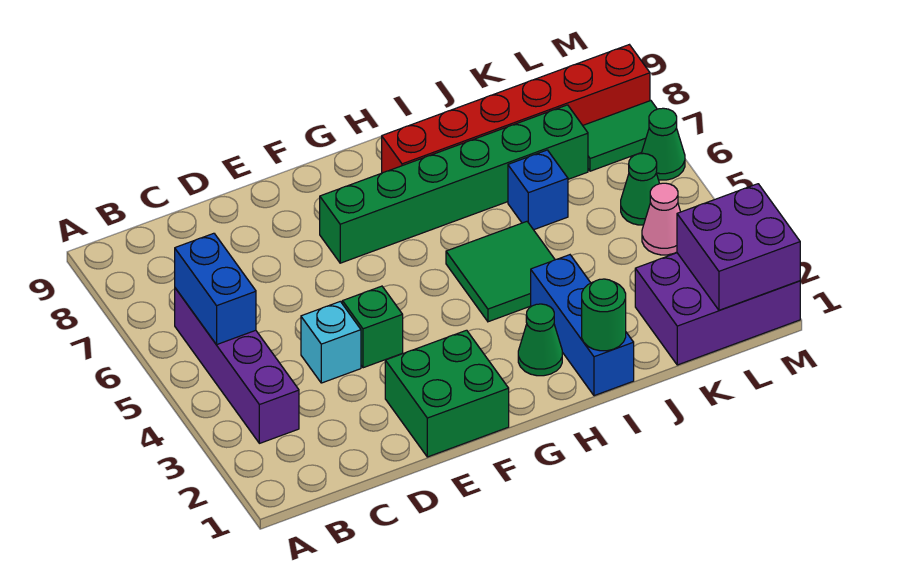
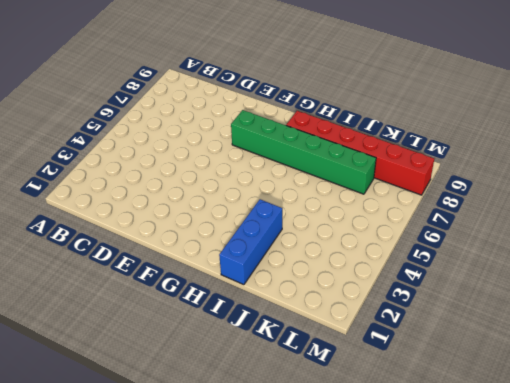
none -> purple brick B3:B6 level 1
none -> cyan brick D4 level 1
none -> green brick E1:F2 level 1

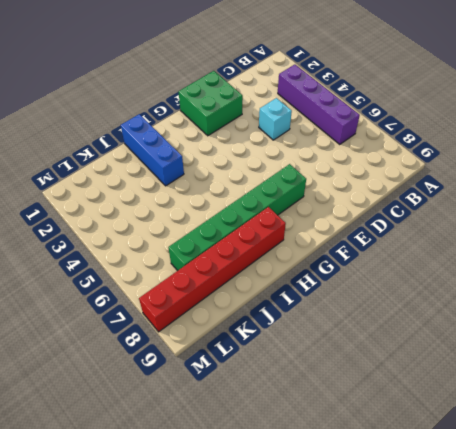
none -> green brick E4 level 1
none -> green cone H2 level 1
none -> green tile H4:I5 level 1

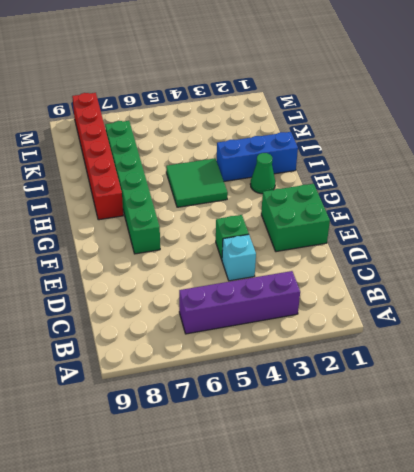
none -> blue brick J6 level 1
none -> purple brick K1:M2 level 1
none -> pink cone L4 level 1

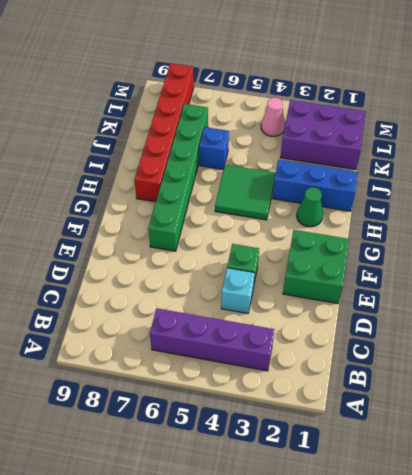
purple brick K1:L3 level 1 -> purple brick K1:M2 level 1
none -> green cone L5 level 1
none -> green tile L7:M7 level 1
none -> green cone M6 level 1

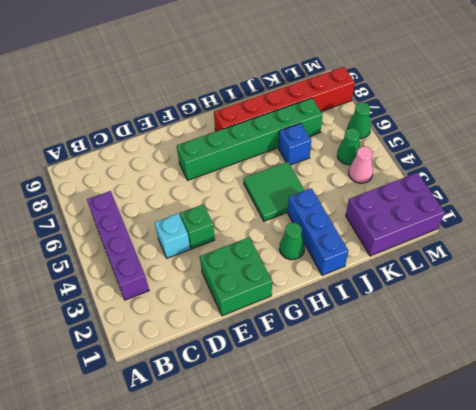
none -> green tile L7:M7 level 1
none -> blue brick B5:B6 level 2
none -> green round brick I1 level 2

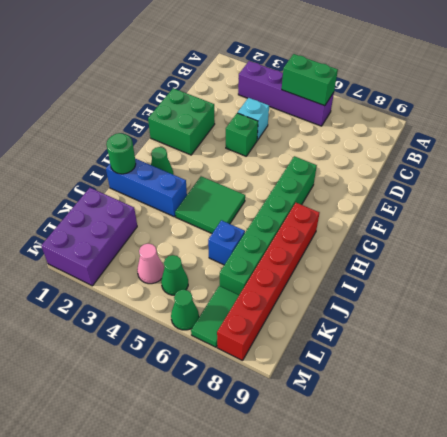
green brick B5:B6 level 2 -> blue brick B5:B6 level 2
none -> purple brick L1:M2 level 2

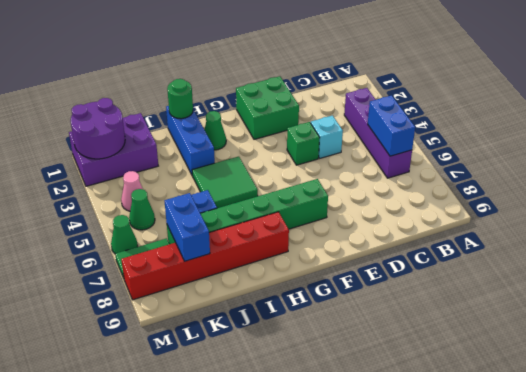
blue brick K7:K8 level 2 -> none
purple round brick L1:M2 level 2 -> purple brick L1:M2 level 2

